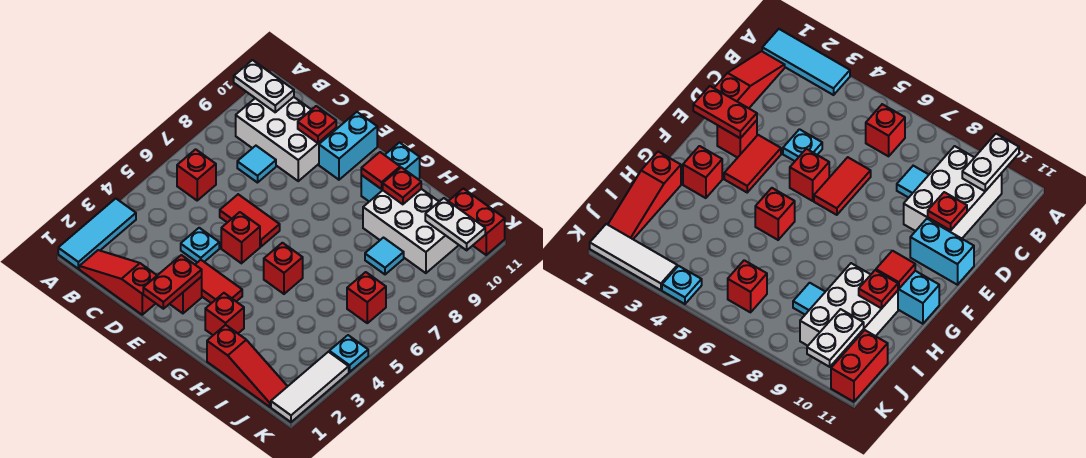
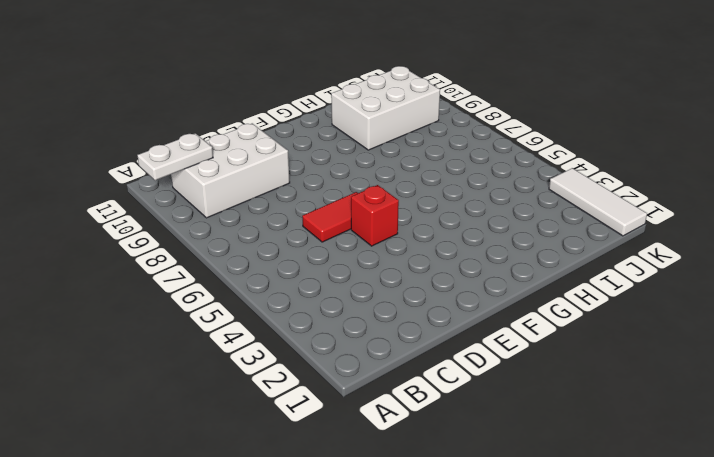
none -> cyan tile A1:A3 level 1
none -> red slope B1:D1 level 1 top D
none -> red brick B6 level 1

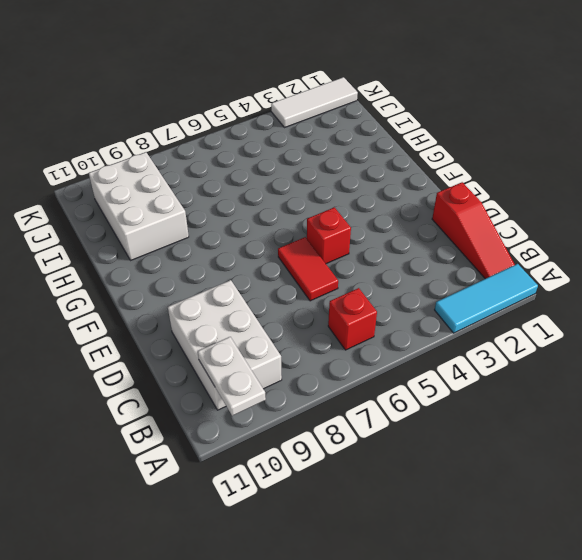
none -> cyan tile C8 level 1
none -> cyan plate D4 level 1
none -> red brick E2 level 1

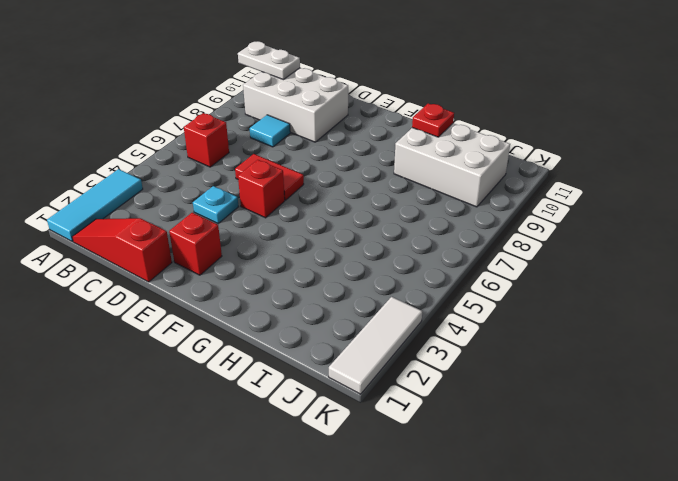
none -> red tile E3:F3 level 1
none -> cyan brick E10:E11 level 1
none -> red brick G2 level 1

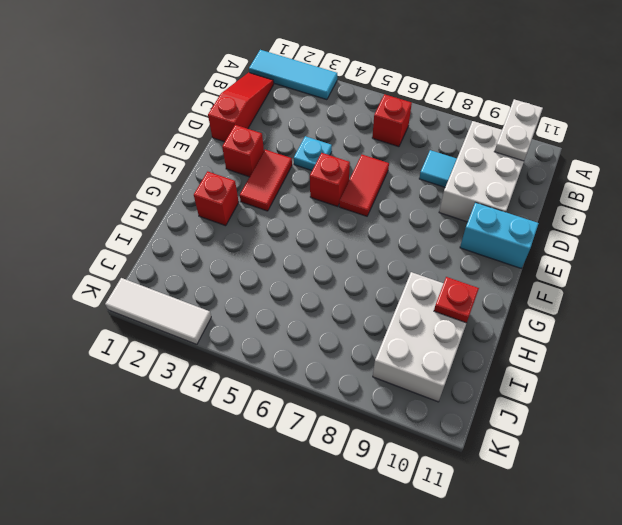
none -> red brick G5 level 1
none -> cyan brick G10:G11 level 1
none -> red slope H1:J1 level 1 top H

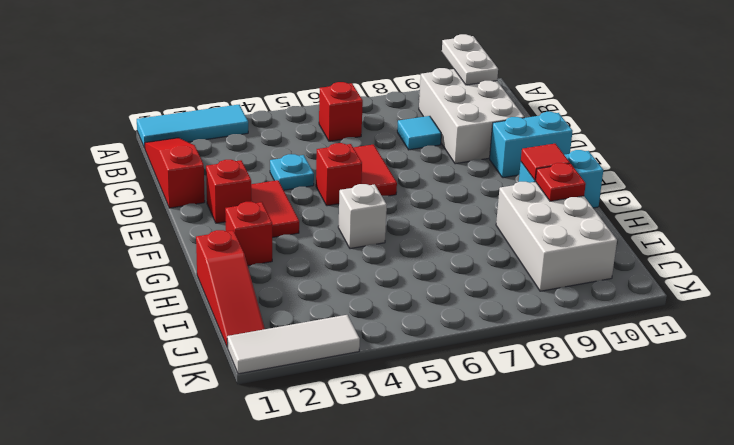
white brick G5 level 1 -> red brick G5 level 1
none -> cyan tile I8 level 1
none -> red brick J6 level 1
none -> red brick J11:K11 level 1

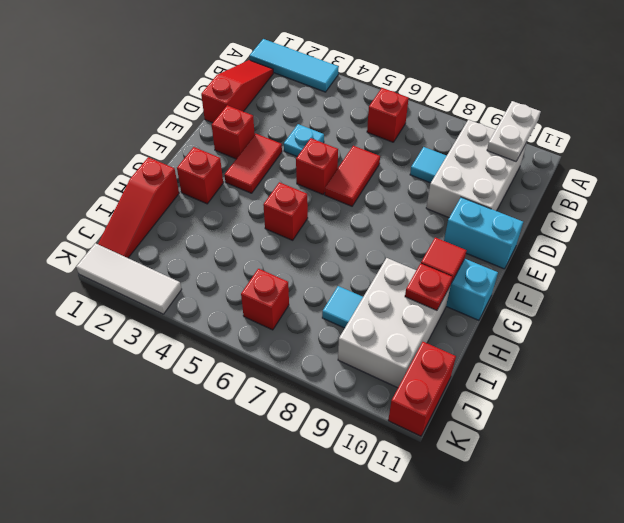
none -> cyan plate K4 level 1
none -> red plate D10 level 2
none -> red plate E1:E2 level 2

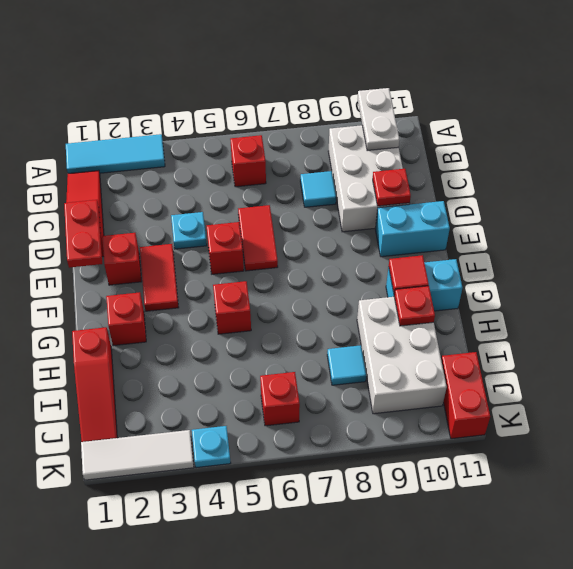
red plate D1:E1 level 2 -> red plate E1:E2 level 2
none -> white plate J10:K10 level 2

